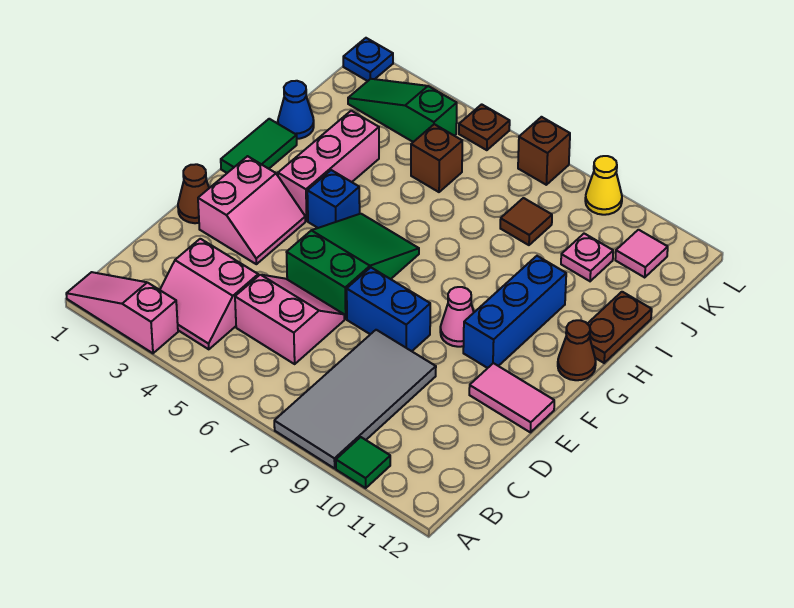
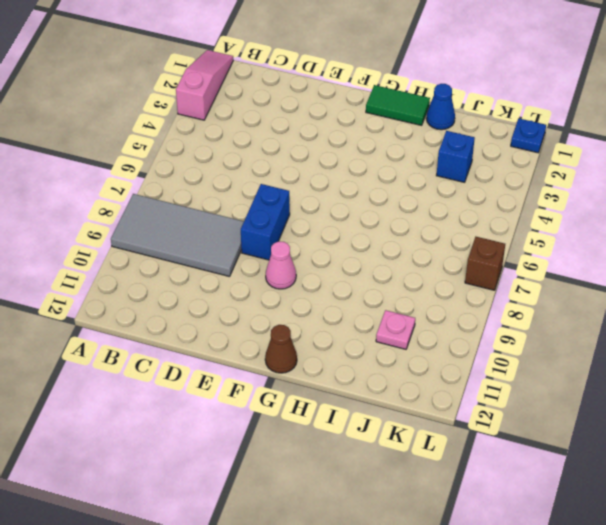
blue brick J3 level 1 -> blue brick G4 level 1
none -> green tile A10 level 1
none -> pink slope B3:C4 level 1 top C
none -> pink slope C5:D6 level 1 top C

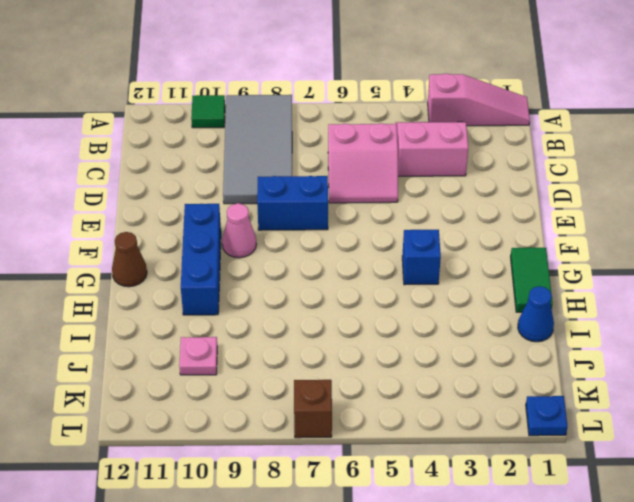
none -> brown cone E1 level 1
none -> pink slope E2:F3 level 1 top 2
none -> green slope E5:G6 level 1 top E

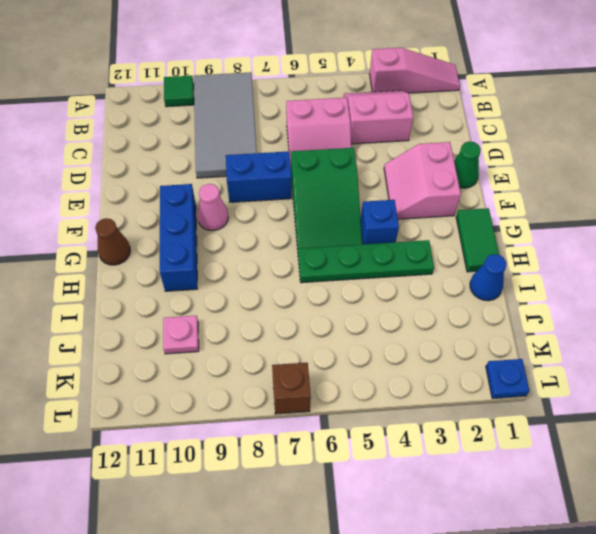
green cone E1 level 1 -> brown cone E1 level 1
green plate H3:H6 level 1 -> pink brick G3:I3 level 1
none -> pink tile E11:E12 level 1
none -> brown plate H12:I12 level 1
none -> brown brick J5 level 1

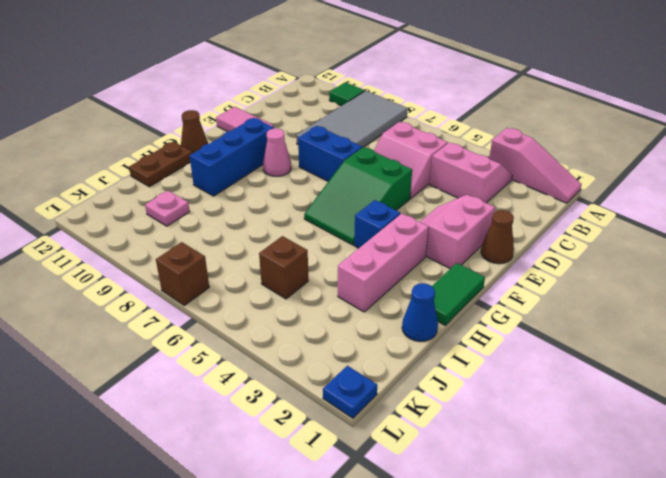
none -> brown tile J8 level 1
none -> green slope K2:K4 level 1 top 4
none -> pink tile K11 level 1

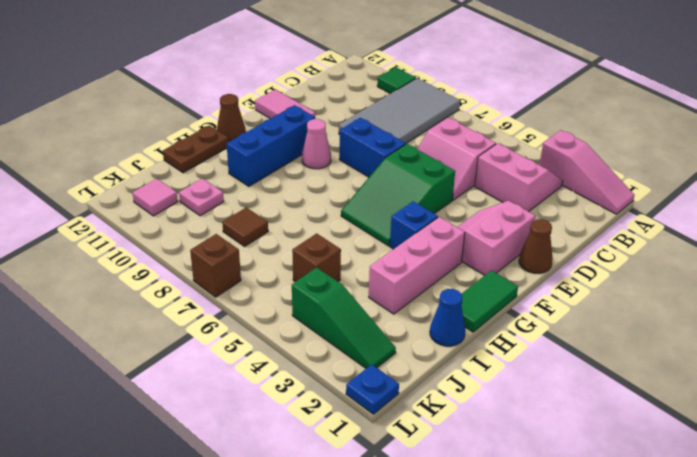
none -> brown plate L5 level 1
none -> yellow cone L9 level 1

